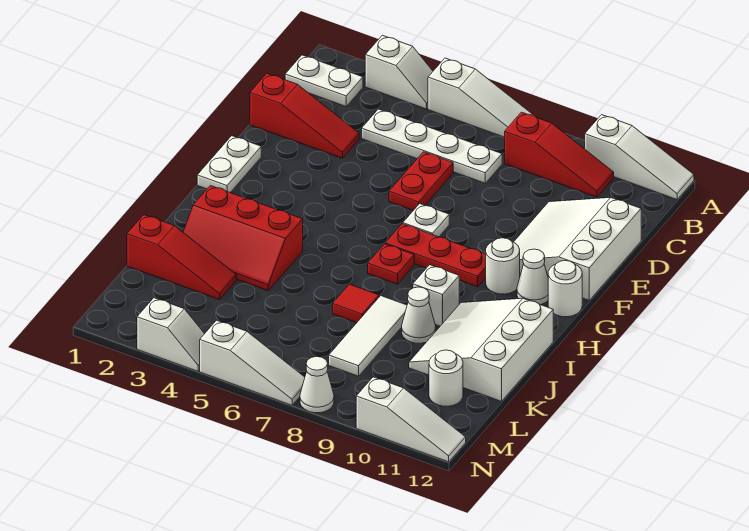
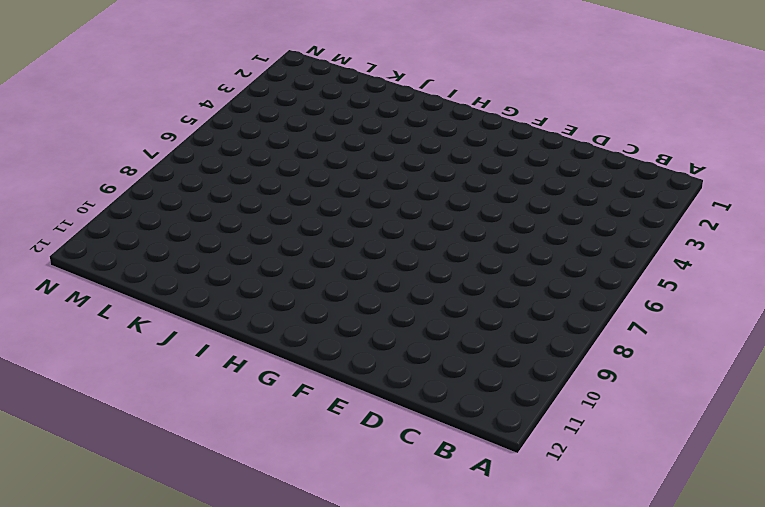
none -> white slope A3:A4 level 1 top 3
none -> white slope A5:A7 level 1 top 5
none -> white slope A10:A12 level 1 top 10

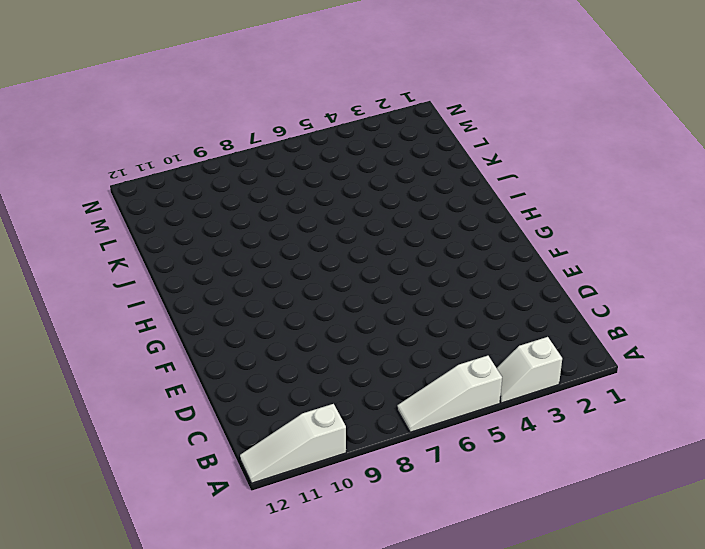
none -> white plate B1:B2 level 1
none -> red slope B8:B10 level 1 top 8
none -> white plate C4:C7 level 1

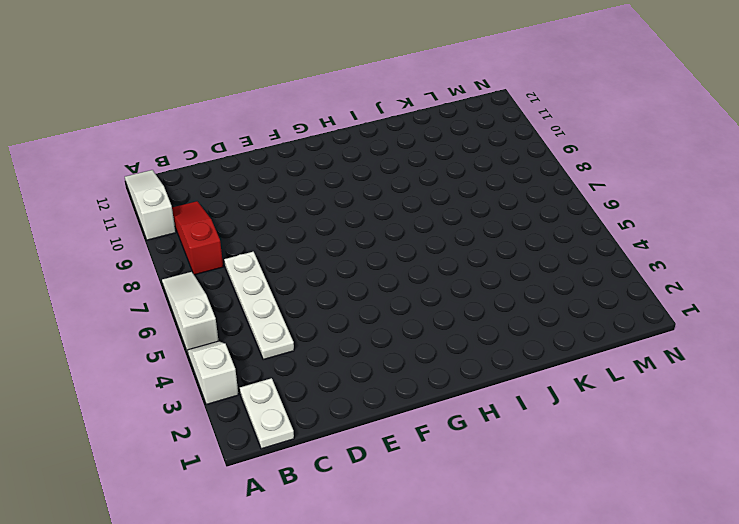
none -> red slope D1:D3 level 1 top 1
none -> red plate D6:E6 level 1
none -> white slope D10:F12 level 1 top 12

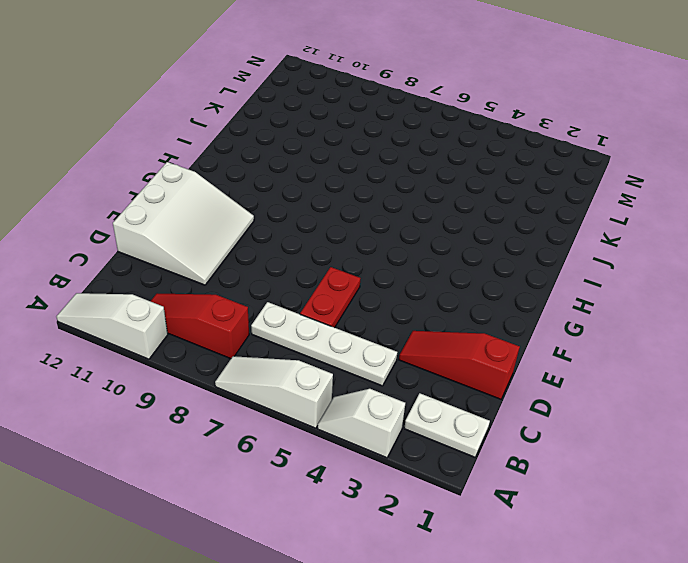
none -> white plate F1:G1 level 1
none -> white plate F7 level 1
none -> red plate G7:G9 level 1

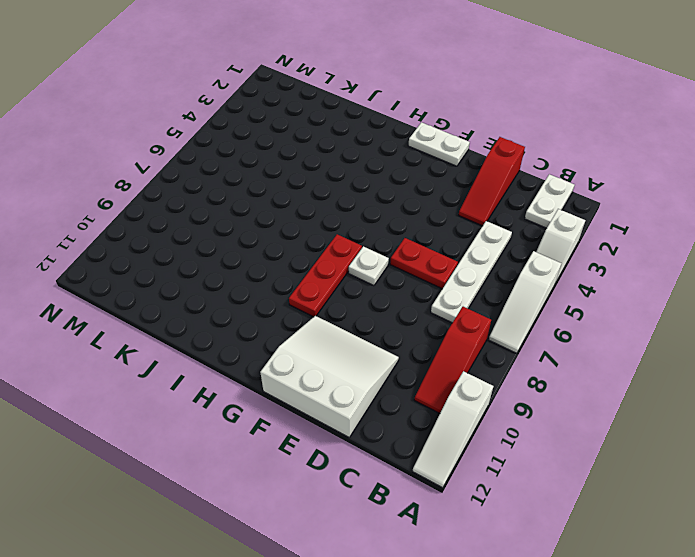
none -> white round brick G10 level 1
none -> white cone G11 level 1
none -> white round brick G12 level 1

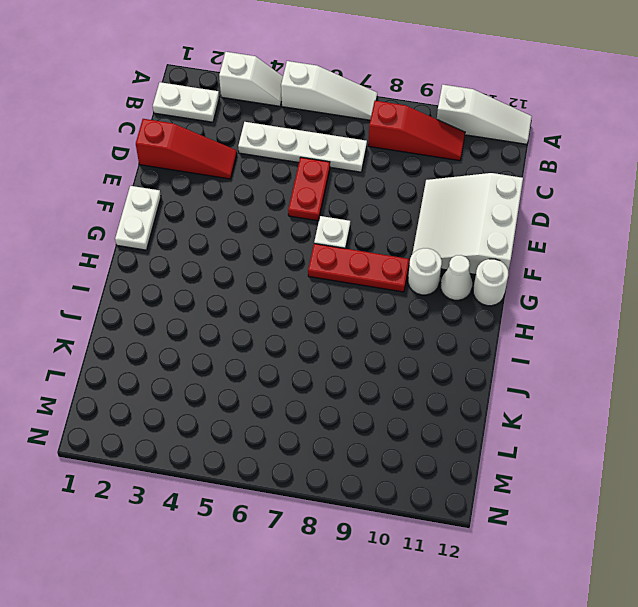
none -> red plate H7 level 1
none -> red slope I2:J4 level 1 top I
none -> white brick I9 level 1

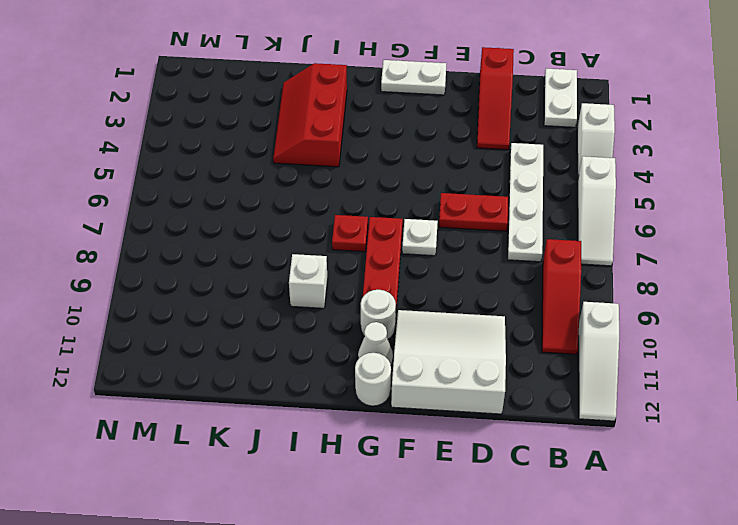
none -> white slope I10:K12 level 1 top 12
none -> red tile J7 level 1
none -> white tile J8:L8 level 1

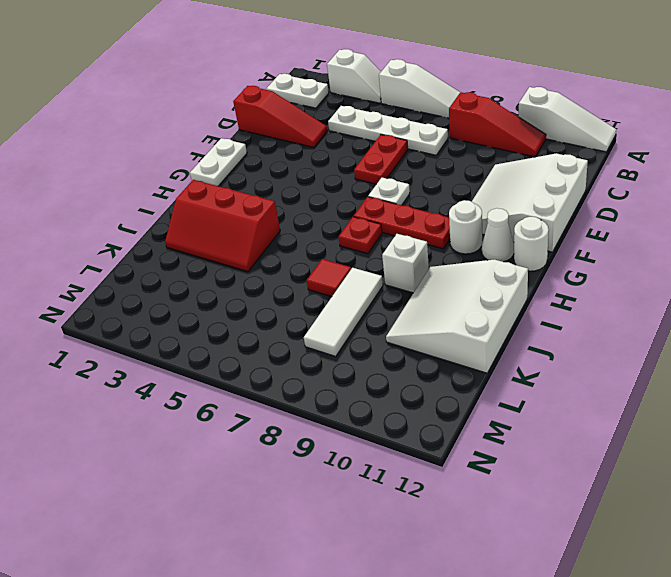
none -> white cone J9 level 1
none -> red slope K1:K3 level 1 top 1
none -> white round brick L11 level 1

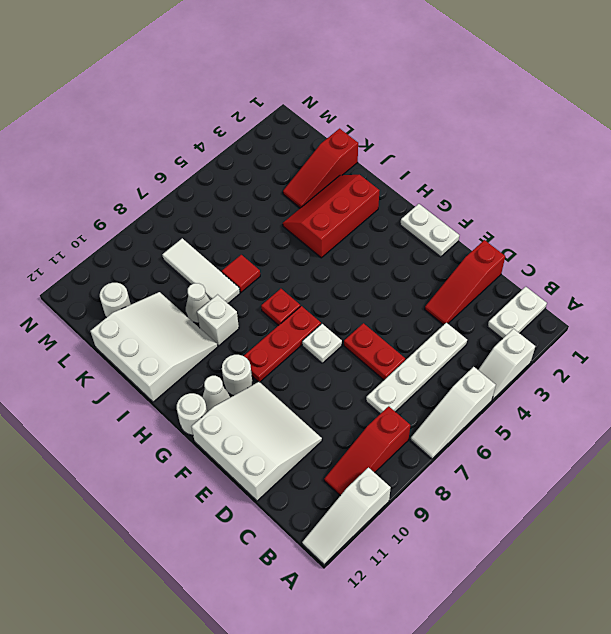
none -> white slope N3:N4 level 1 top 3
none -> white slope N5:N7 level 1 top 5
none -> white cone N8 level 1

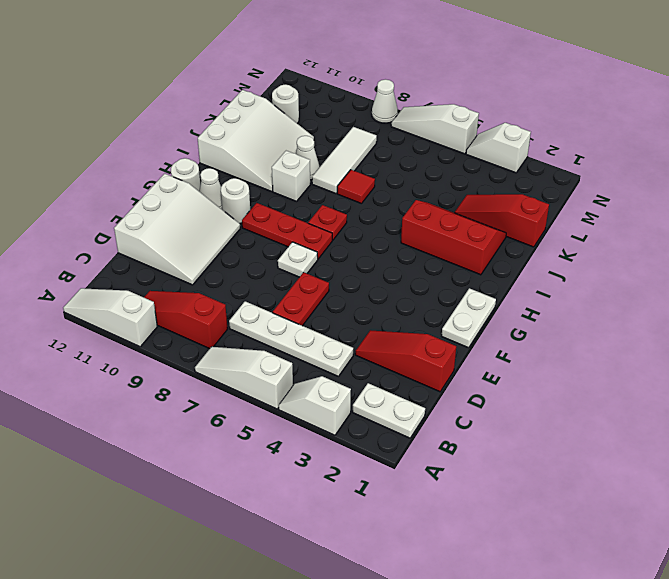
none -> white slope N10:N12 level 1 top 10

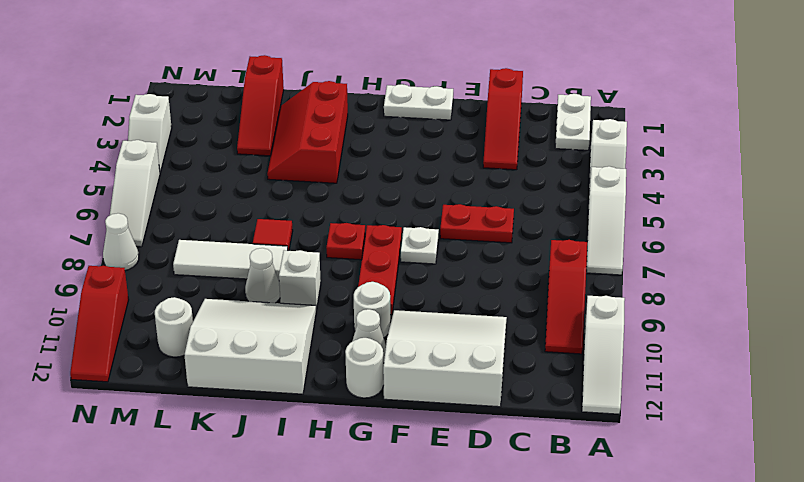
red slope N10:N12 level 1 top 10 -> white slope N10:N12 level 1 top 10
none -> white plate C4:C7 level 1

